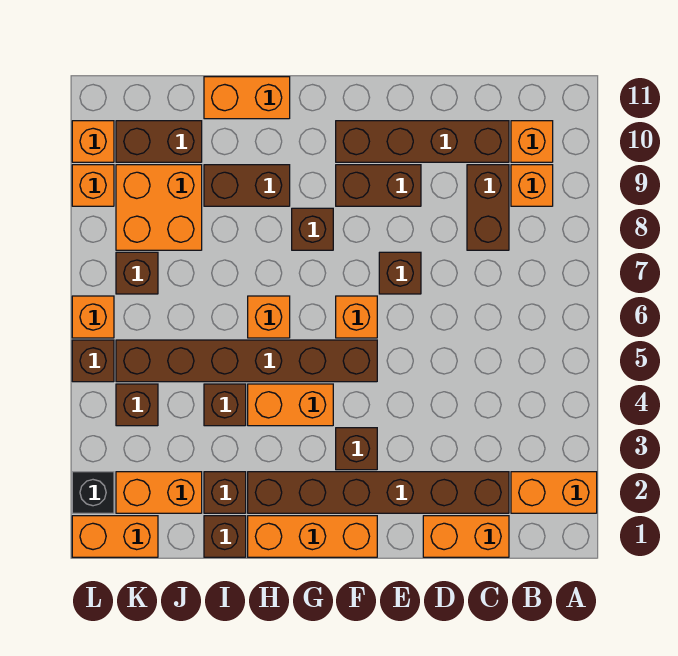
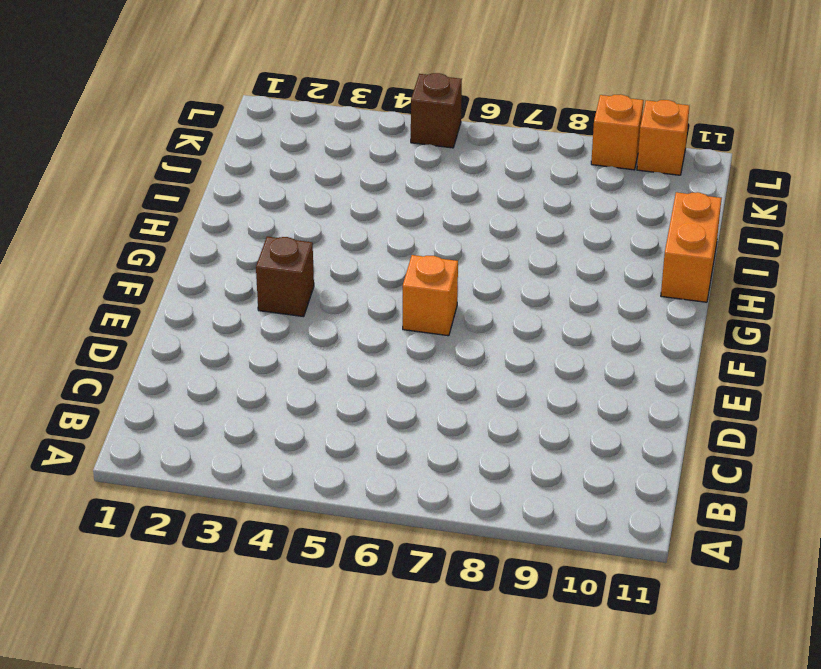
none -> orange brick A2:B2 level 1
none -> orange brick B9 level 1
none -> orange brick B10 level 1
none -> orange brick C1:D1 level 1

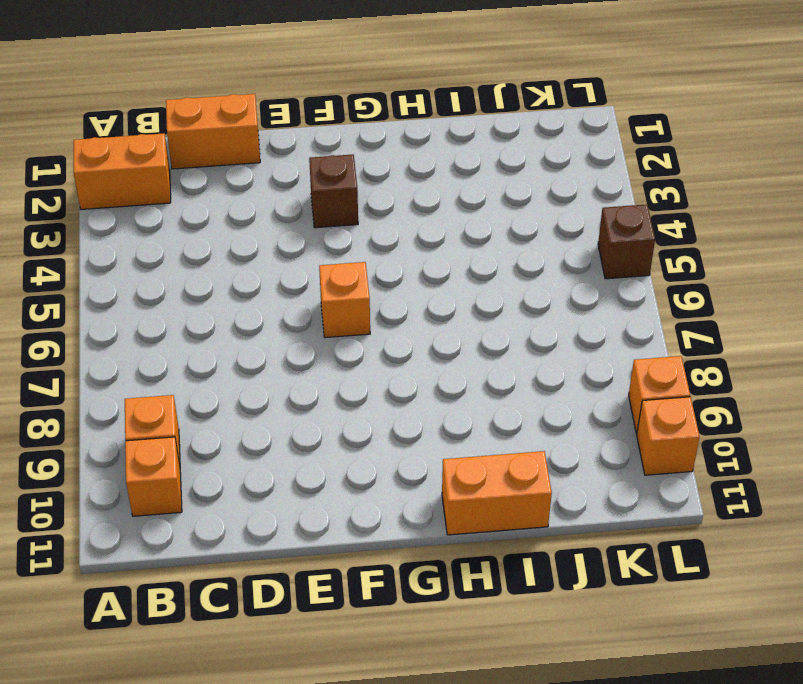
none -> brown brick C2:H2 level 1
none -> brown brick C8:C9 level 1
none -> brown brick C10:F10 level 1
none -> brown brick E7 level 1

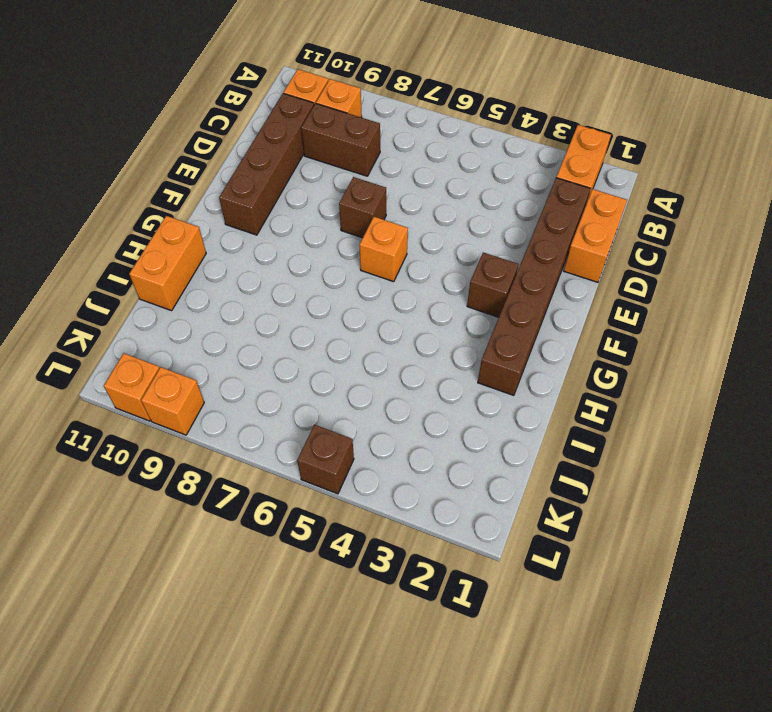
none -> brown brick E9:F9 level 1
none -> orange brick F1:H1 level 1
none -> brown brick F5:K5 level 1
none -> orange brick G4:H4 level 1

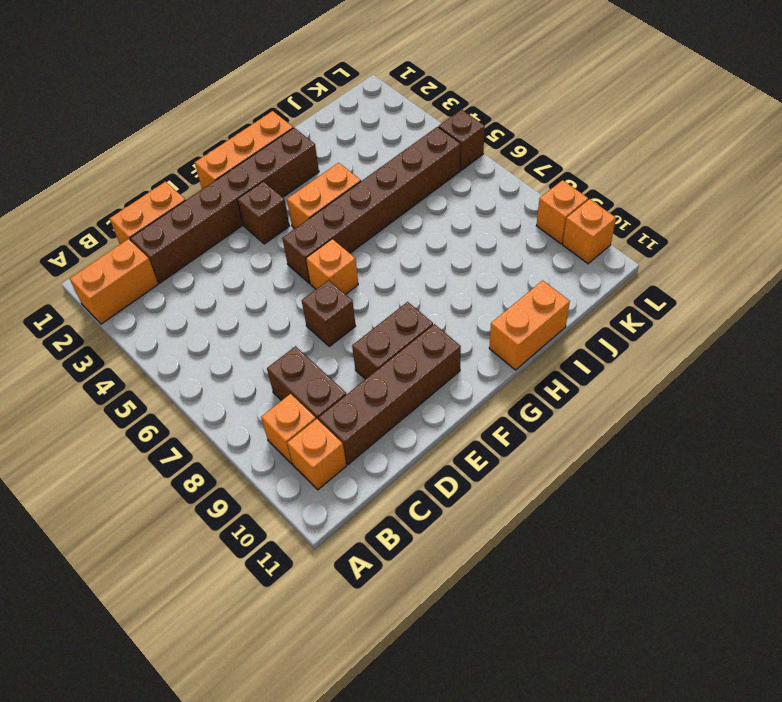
none -> brown brick G8 level 1
none -> orange brick H6 level 1
none -> brown brick H9:I9 level 1
none -> brown brick I1 level 1

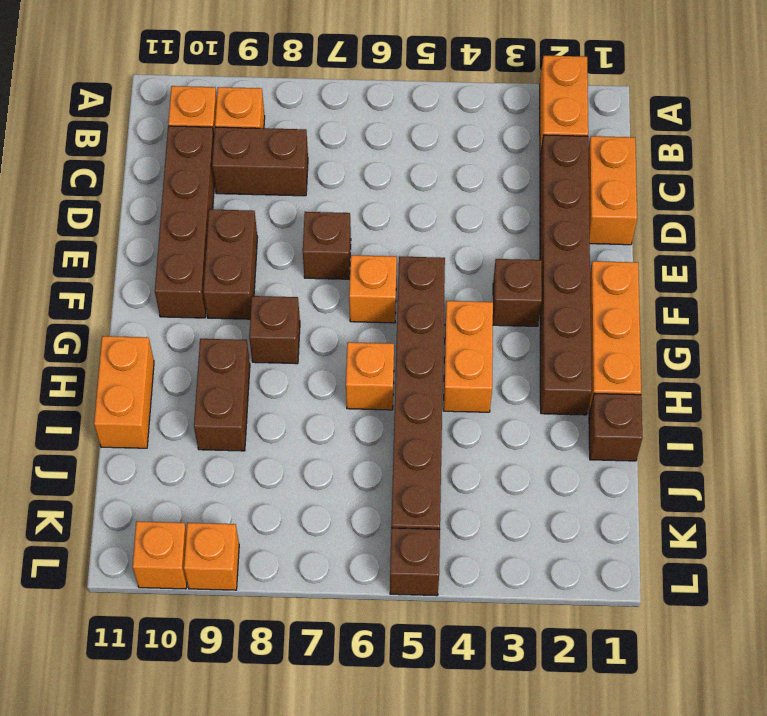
none -> brown brick I2 level 1
none -> brown brick I4 level 1
none -> orange brick J2:K2 level 1
none -> orange brick J8:K9 level 1

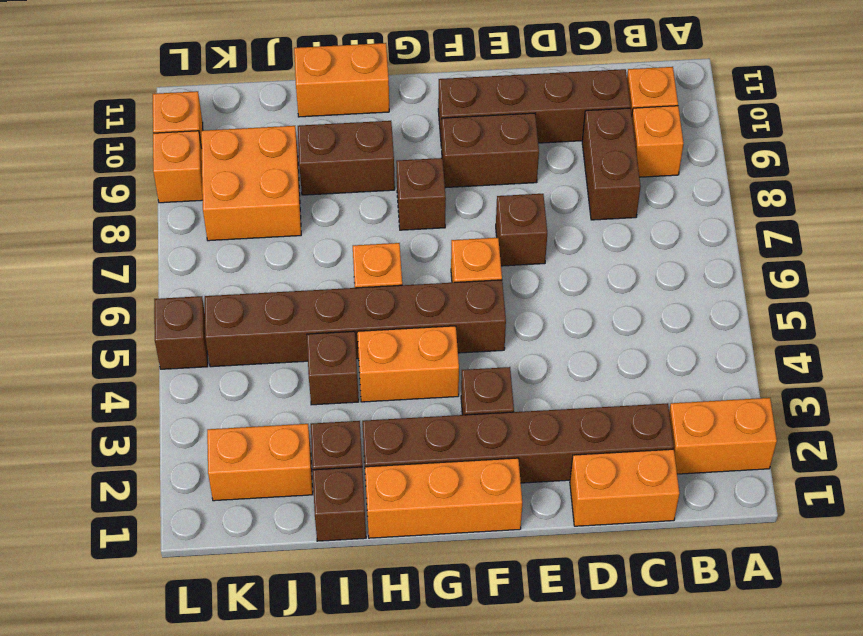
none -> brown brick J10:K10 level 1
none -> orange brick K1:L1 level 1
none -> brown brick K4 level 1
none -> brown brick K7 level 1

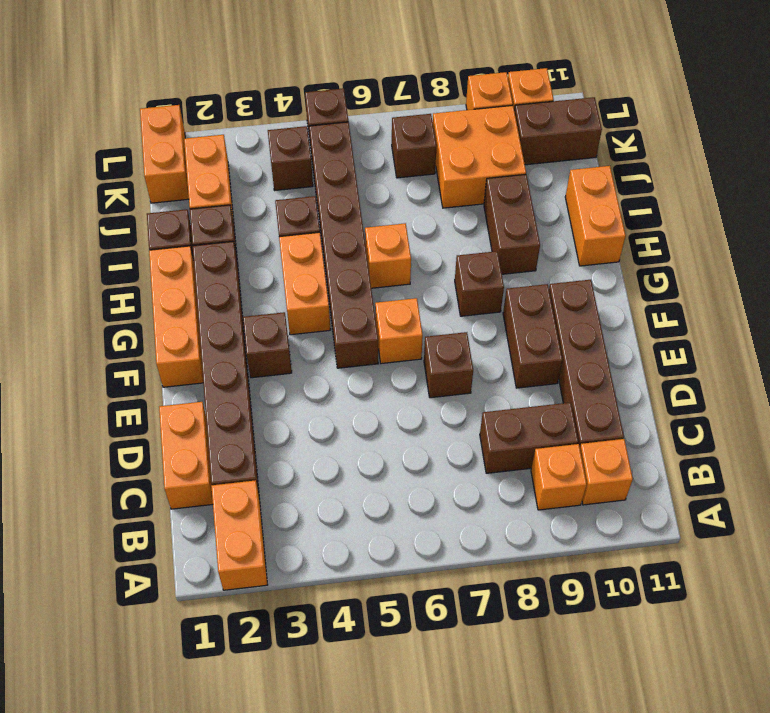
brown brick K10:K11 level 1 -> brown brick J10:K10 level 1
none -> black brick L2 level 1
none -> orange brick L6 level 1

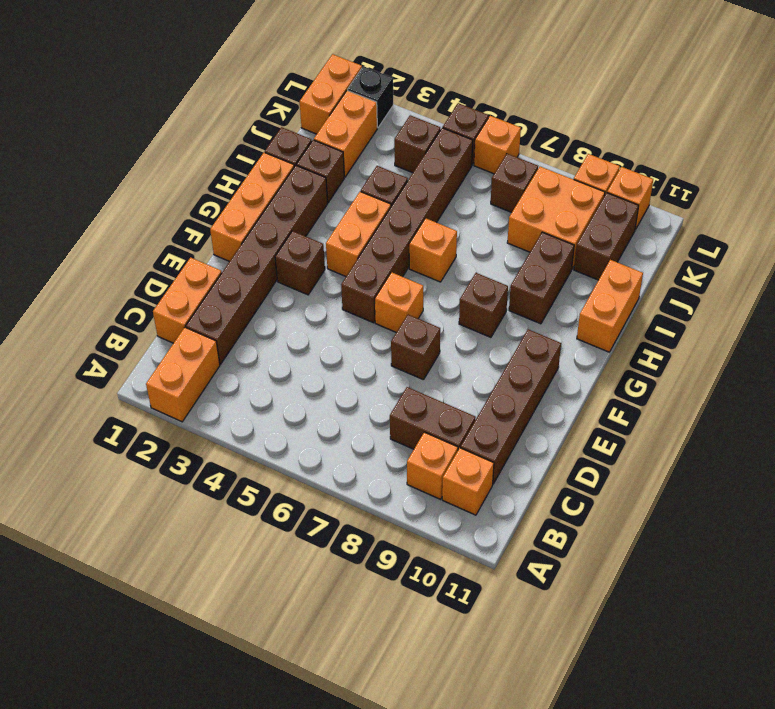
none -> brown brick E9:F9 level 1

